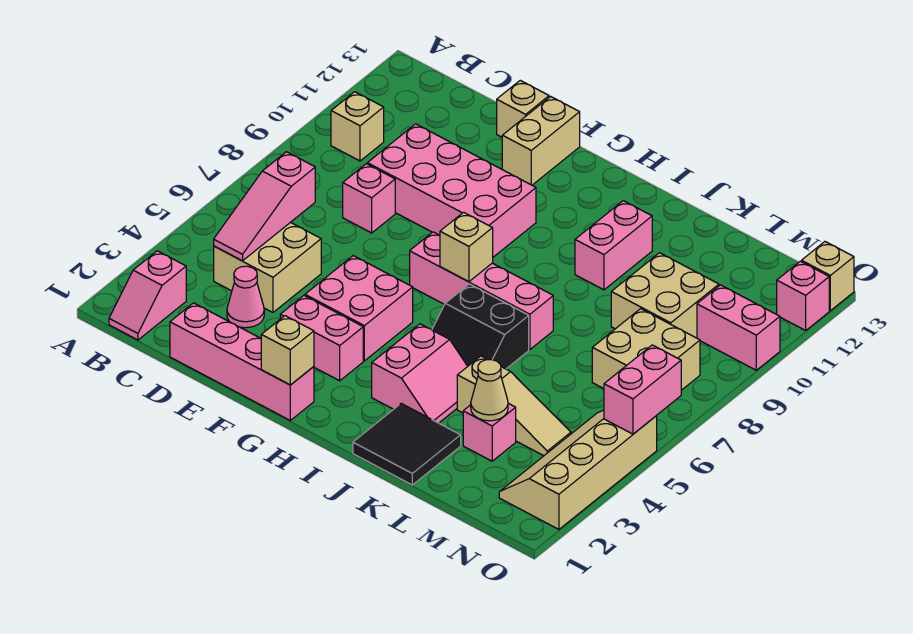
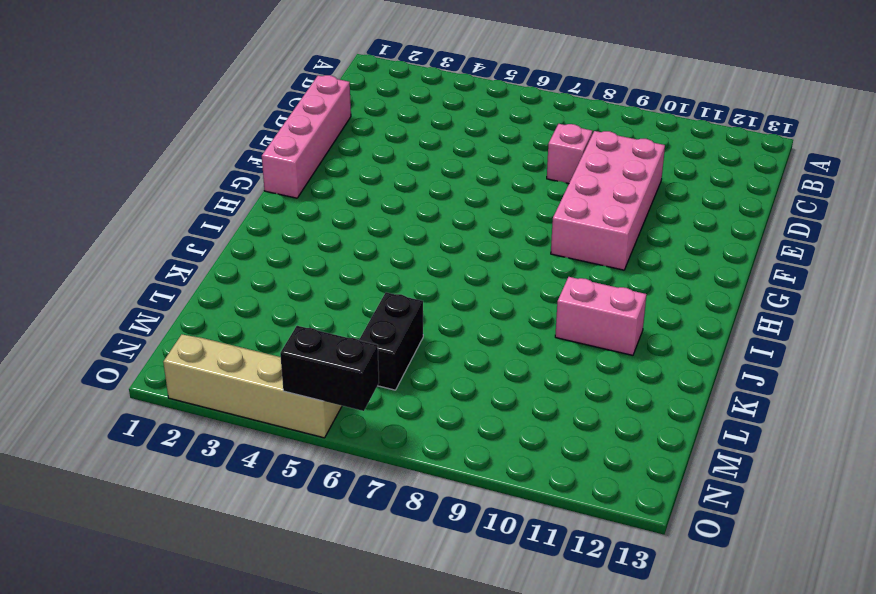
black brick L6:M6 level 1 -> none
black brick O5:O6 level 2 -> pink brick O5:O6 level 2
none -> pink slope B1:B2 level 1 top 2
none -> tan brick B10 level 1
none -> tan brick C4:D5 level 1

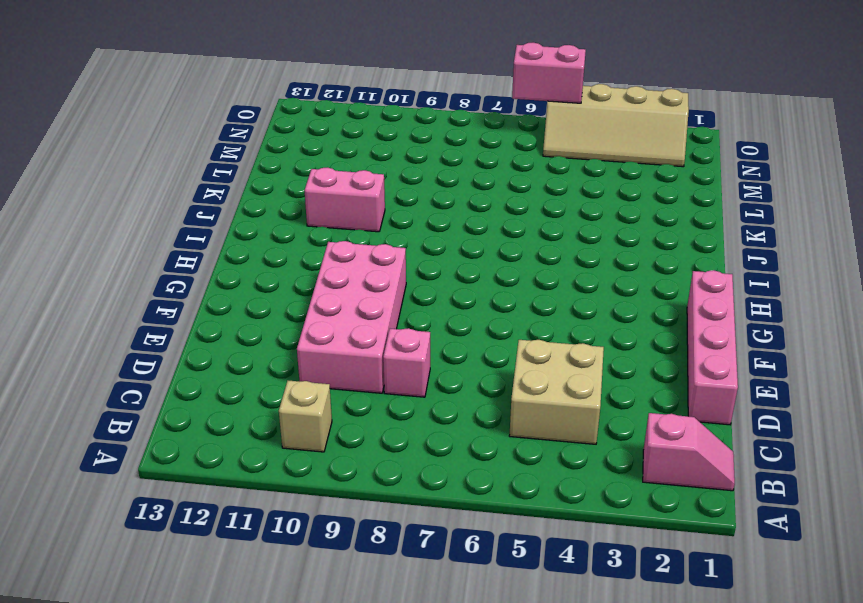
none -> pink cone D3 level 1
none -> tan brick E13 level 1
none -> pink brick F3:G3 level 1

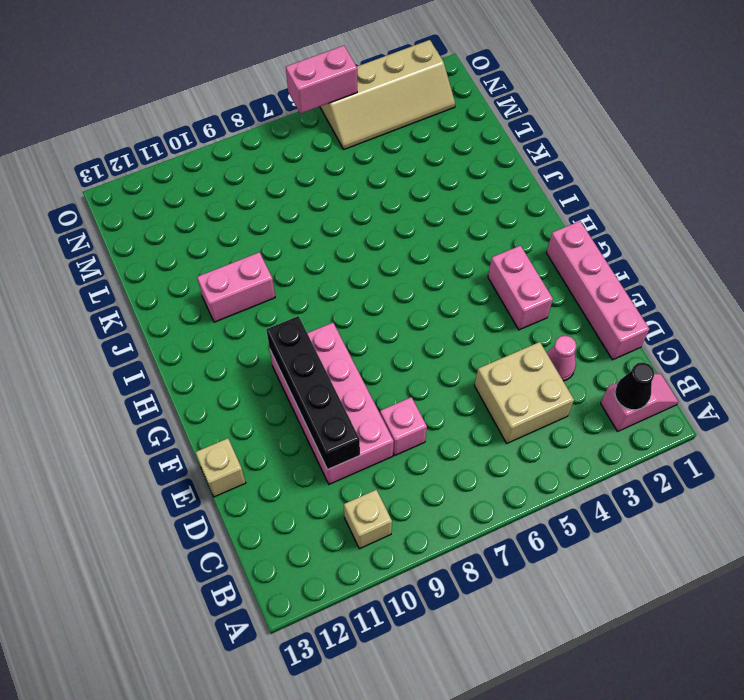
black cone B2 level 2 -> none
black brick D10:G10 level 2 -> none
none -> pink brick F4:G5 level 1
none -> tan brick F12:F13 level 1
none -> pink brick G7:J7 level 1

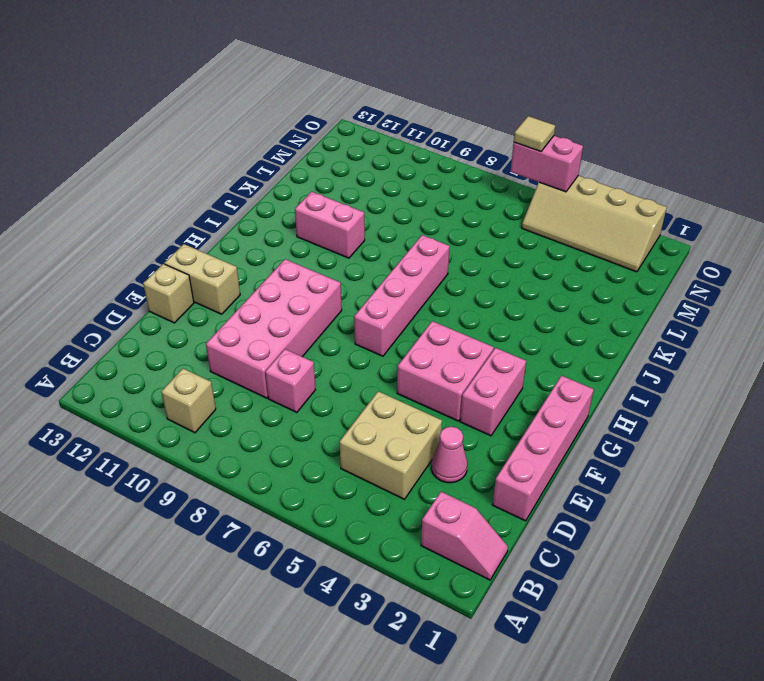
tan tile O6 level 3 -> none
none -> pink slope I3:J4 level 1 top I
none -> black slope I5:J6 level 1 top 6
none -> black tile J1:K2 level 1

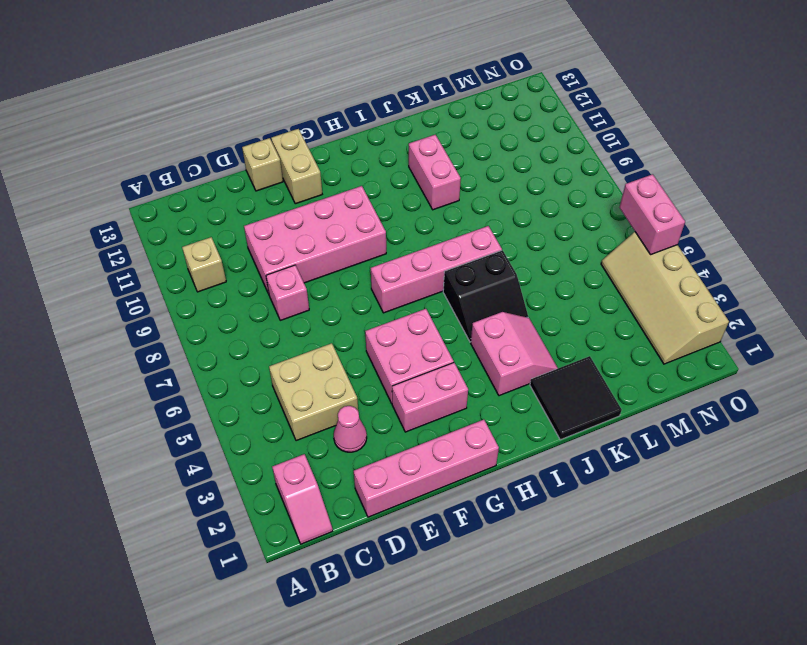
none -> tan slope K4:M4 level 1 top K
none -> pink brick L3 level 1
none -> tan brick L9:M10 level 1

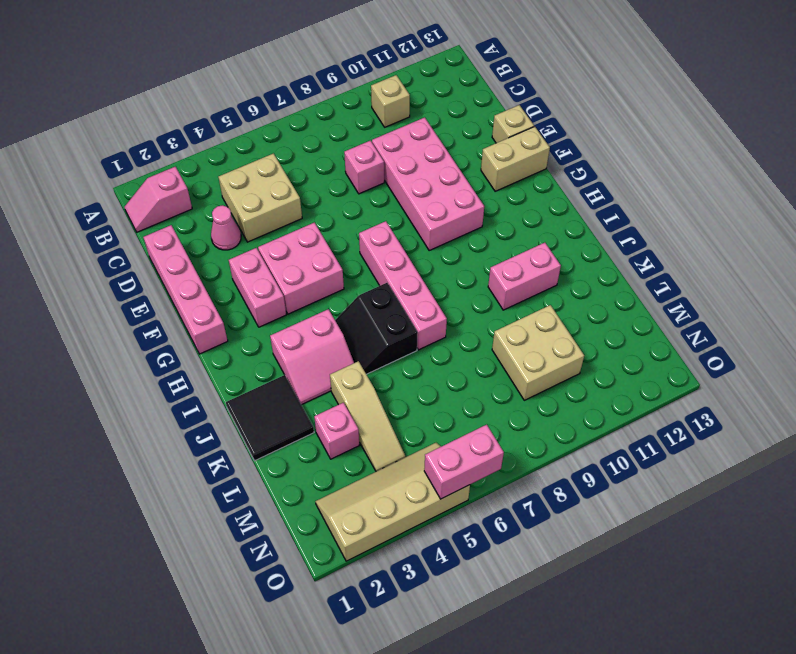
none -> tan brick M7:N8 level 1
none -> pink brick N10:O10 level 1
none -> pink brick O12 level 1

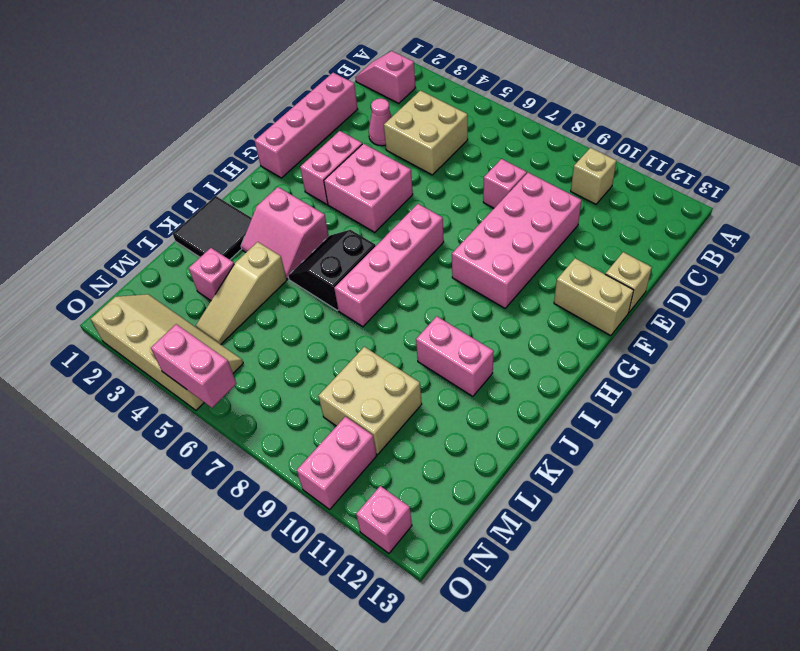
none -> tan brick M7:N8 level 1
none -> tan brick O13 level 1
none -> pink slope C4:C6 level 2 top 6

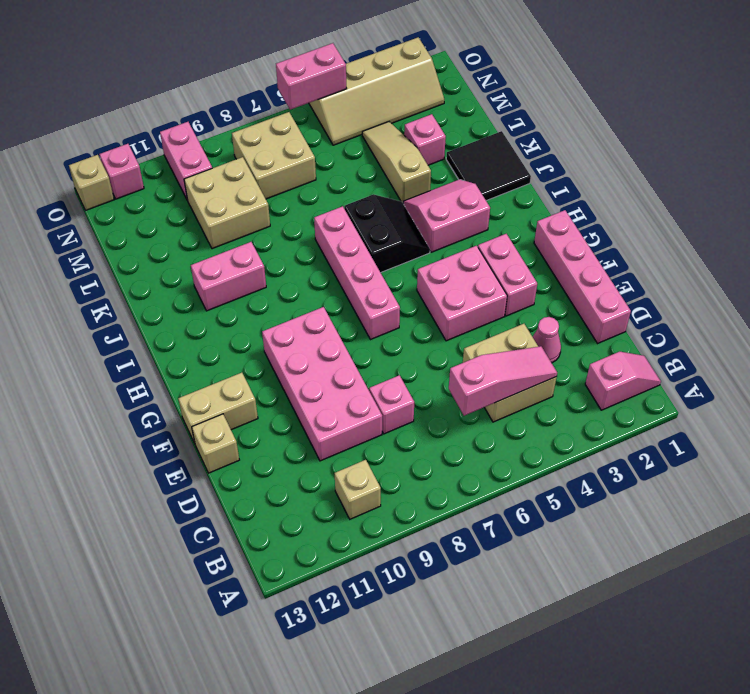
none -> tan brick G1 level 2
none -> tan brick H7 level 2
none -> tan cone L3 level 2

